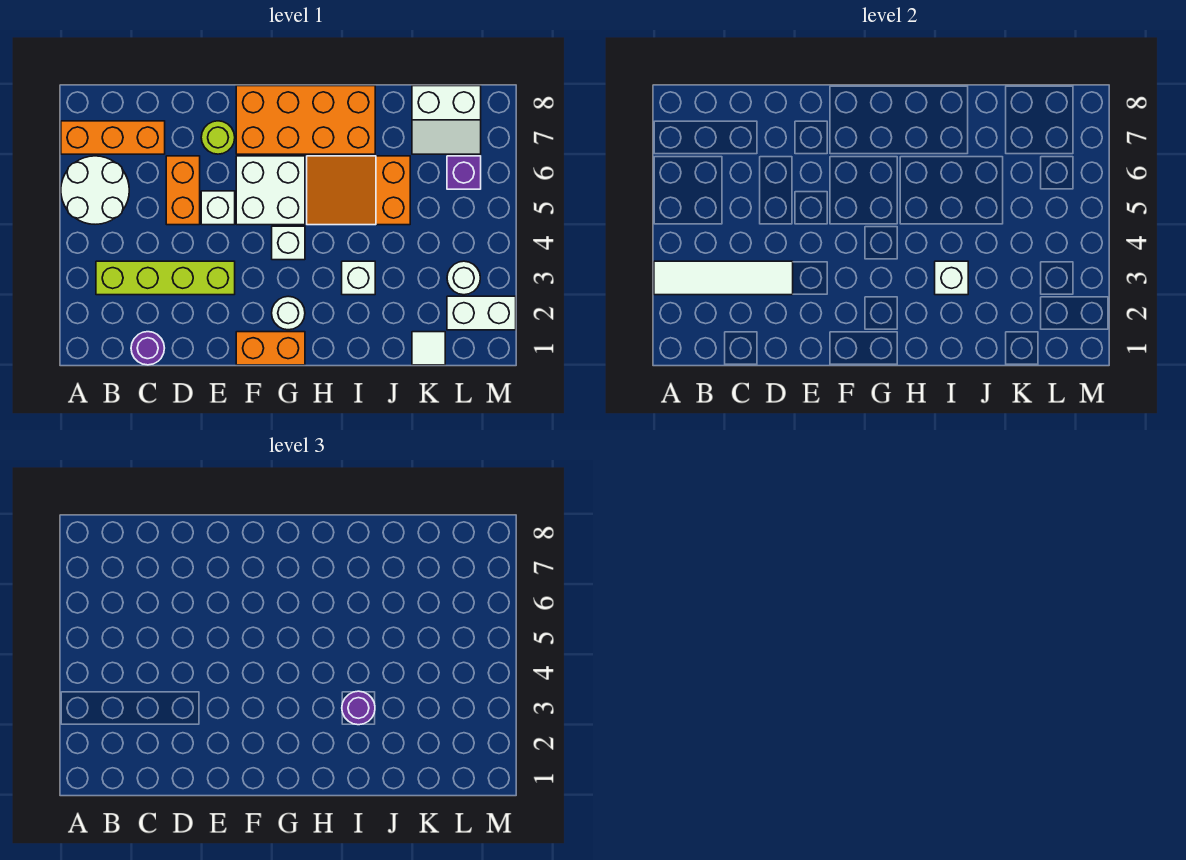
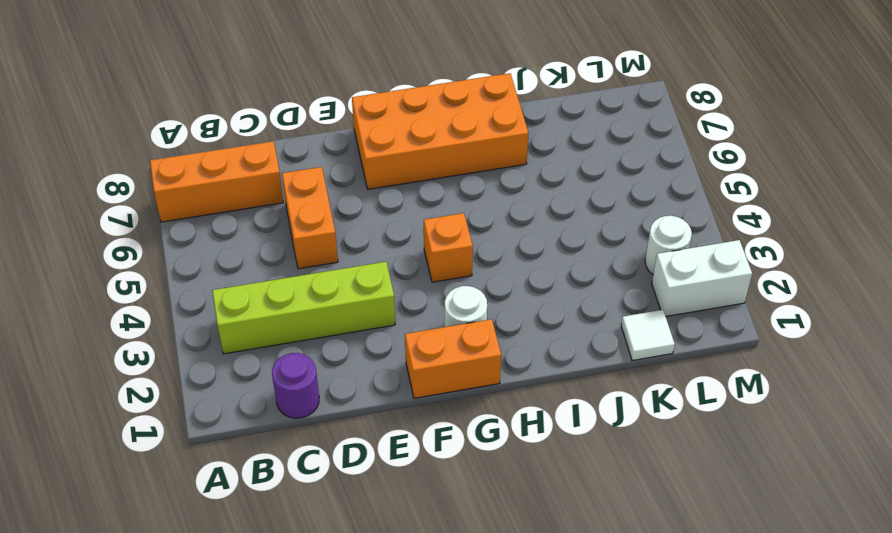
orange brick G4 level 1 -> white brick G4 level 1
none -> white round brick A5:B6 level 1
none -> white brick E5 level 1
none -> lime round brick E7 level 1

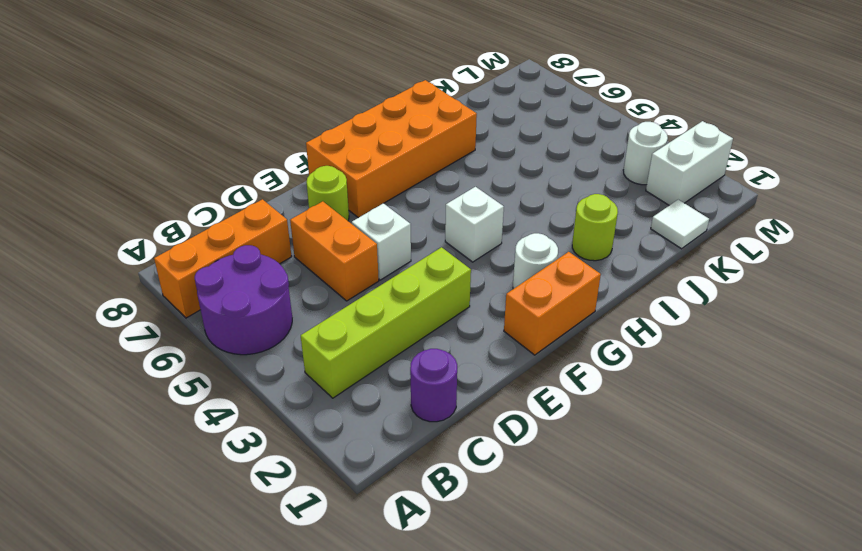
purple round brick A5:B6 level 1 -> white round brick A5:B6 level 1
lime round brick I2 level 1 -> none
none -> white brick F5:G6 level 1
none -> orange slope H5:J6 level 1 top J
none -> white brick I3 level 1

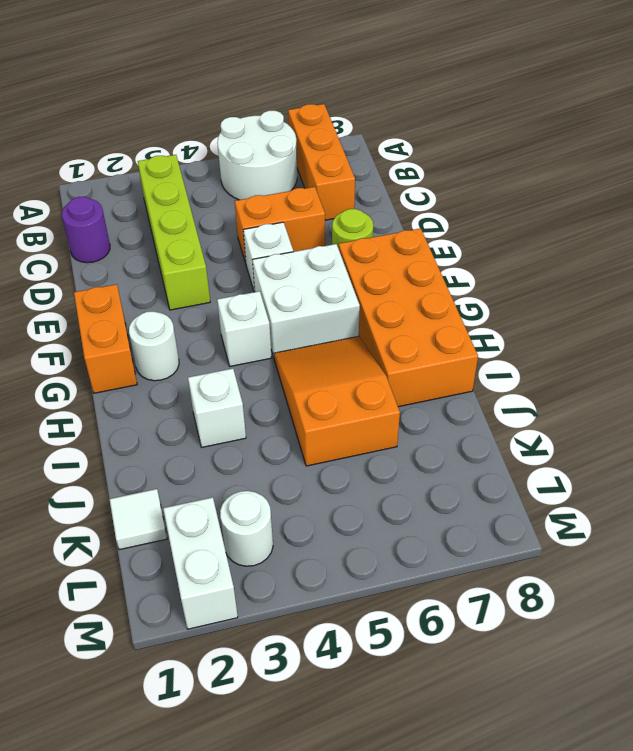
none -> white slope K7:L8 level 1 top 8
none -> purple brick L6 level 1
none -> white tile A3:D3 level 2

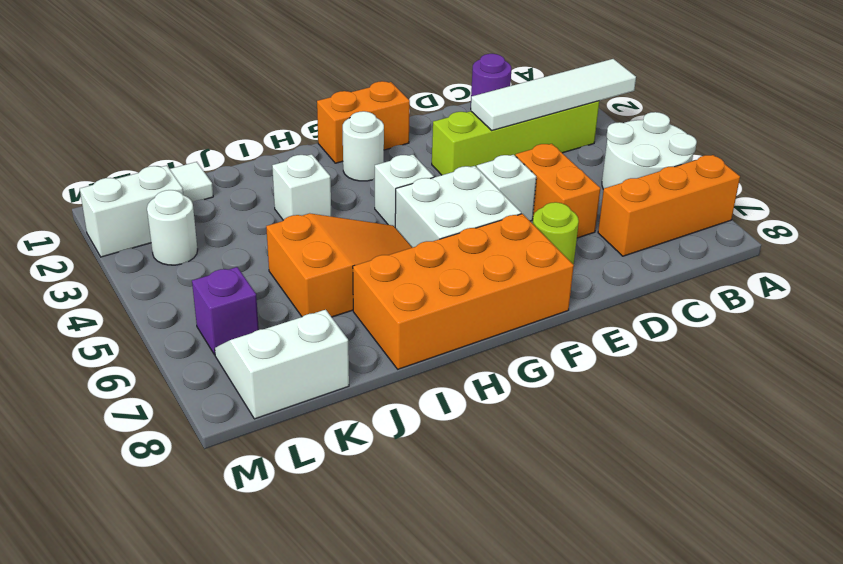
none -> white brick I3 level 2
none -> purple round brick I3 level 3

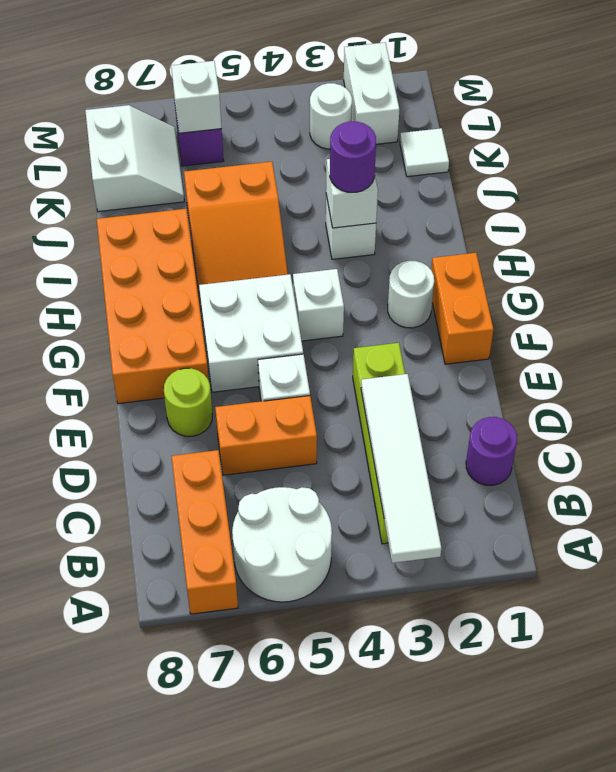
white brick L6 level 2 -> none

